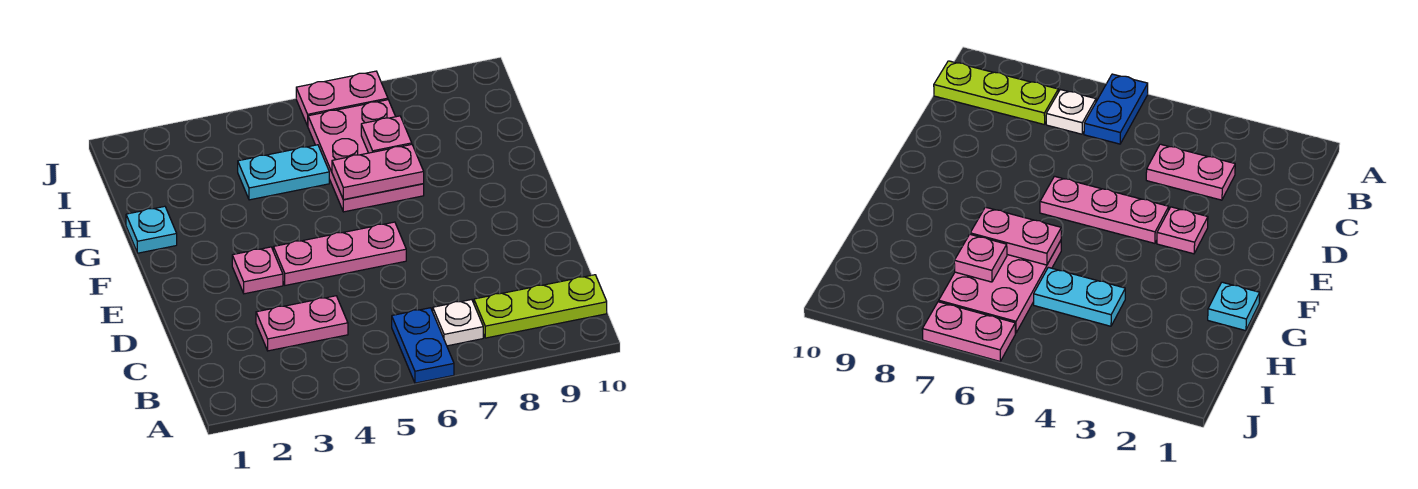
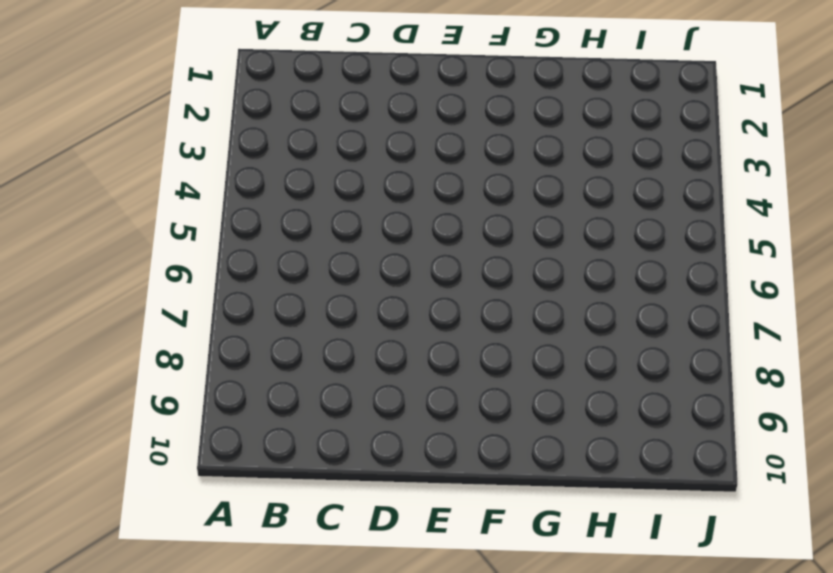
none -> blue plate A6:B6 level 1
none -> white plate B7 level 1
none -> lime plate B8:B10 level 1

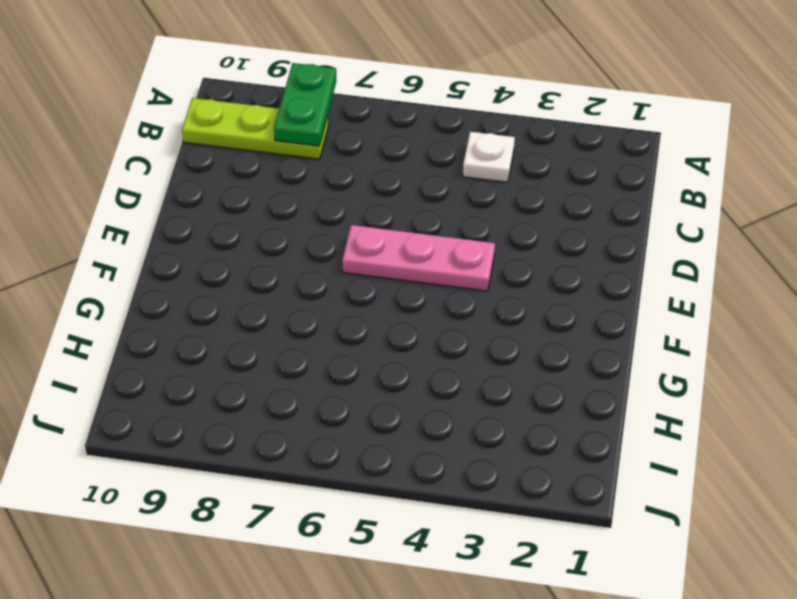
green plate A8:B8 level 2 -> none
white plate B4 level 1 -> white plate B7 level 1
none -> blue plate A6:B6 level 1
none -> pink plate C3:C4 level 1
none -> pink plate E3 level 1

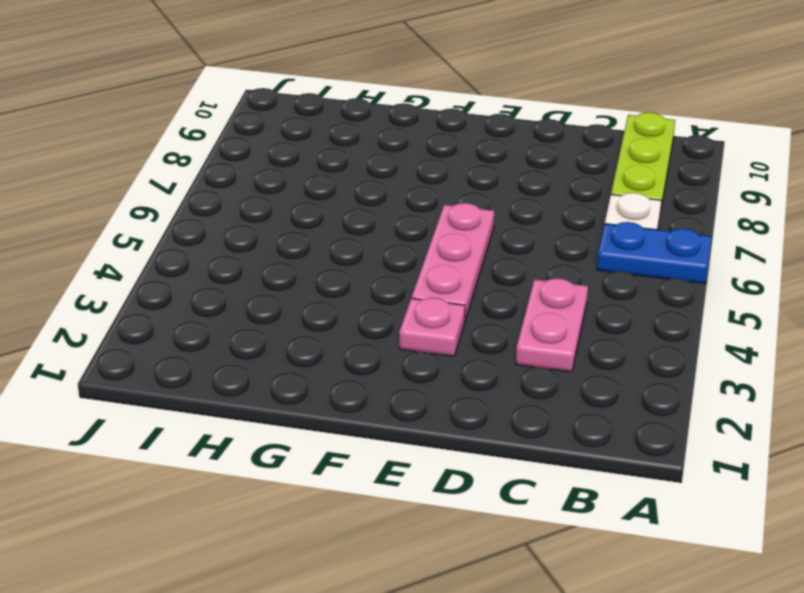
none -> cyan plate G1 level 1
none -> pink plate G6:I7 level 1
none -> cyan plate H4:H5 level 1

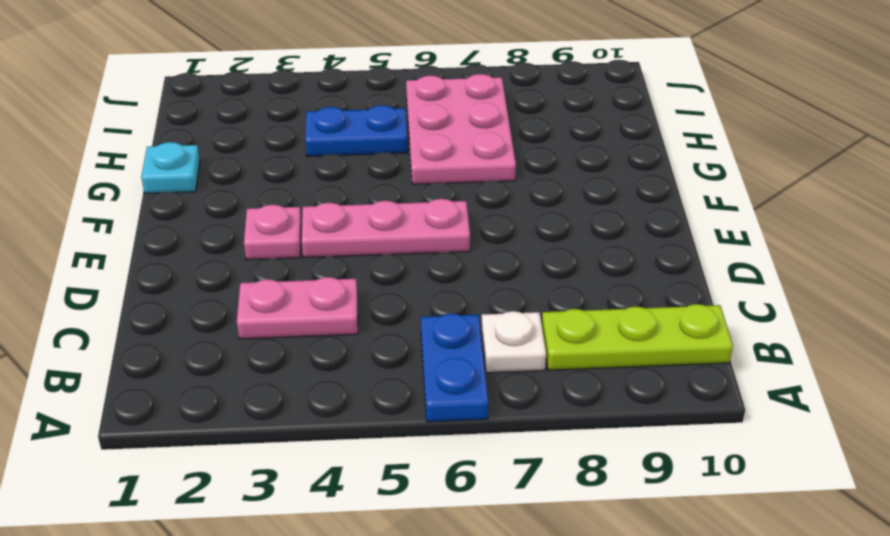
blue plate H4:H5 level 1 -> cyan plate H4:H5 level 1
none -> pink plate J6:J7 level 1
none -> pink plate G6:G7 level 2
none -> pink plate H7 level 2

